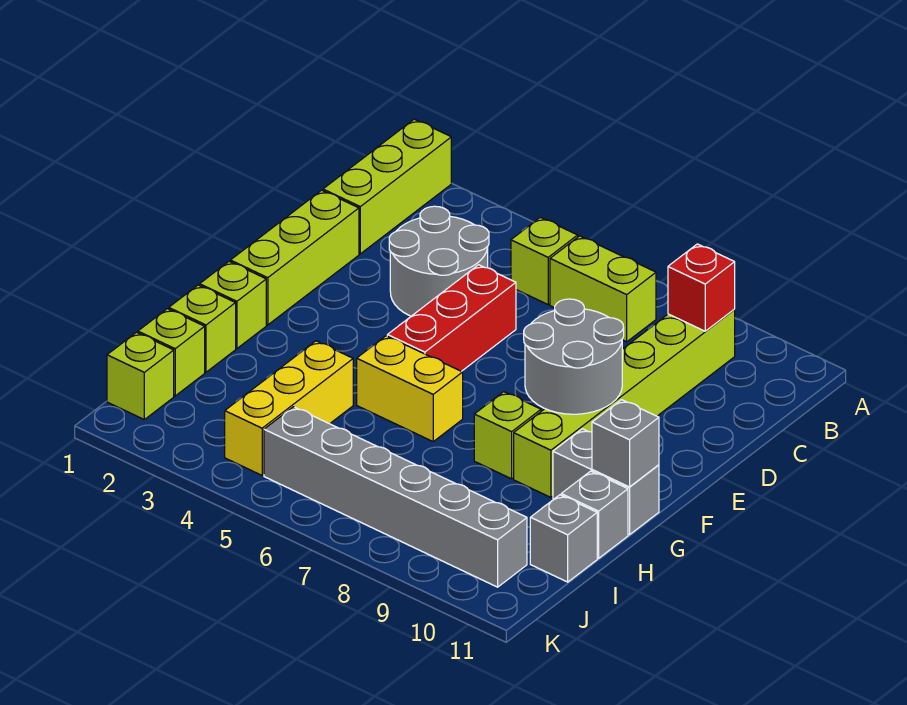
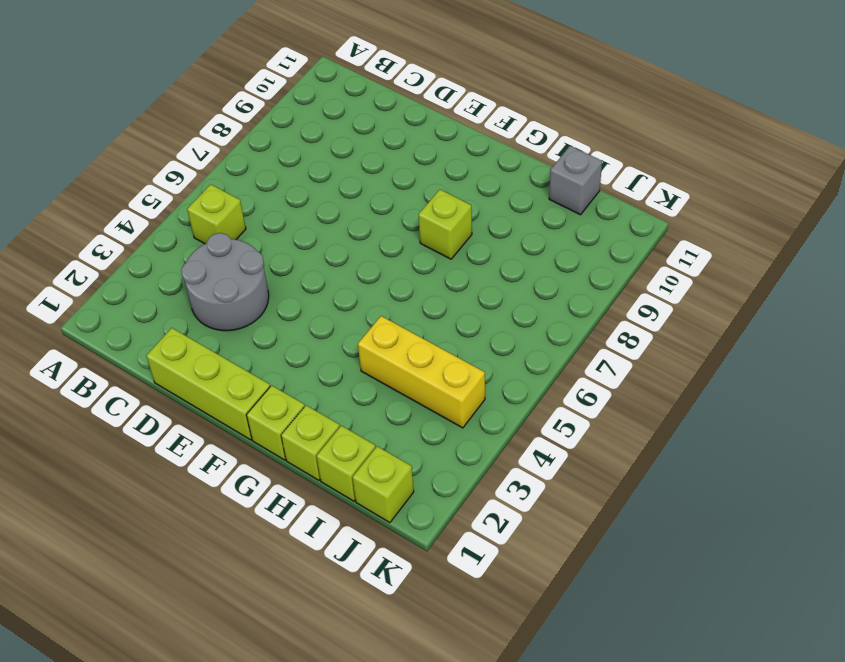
none -> lime brick A1:C1 level 1
none -> lime brick B6:B7 level 1
none -> lime brick B9:G9 level 1

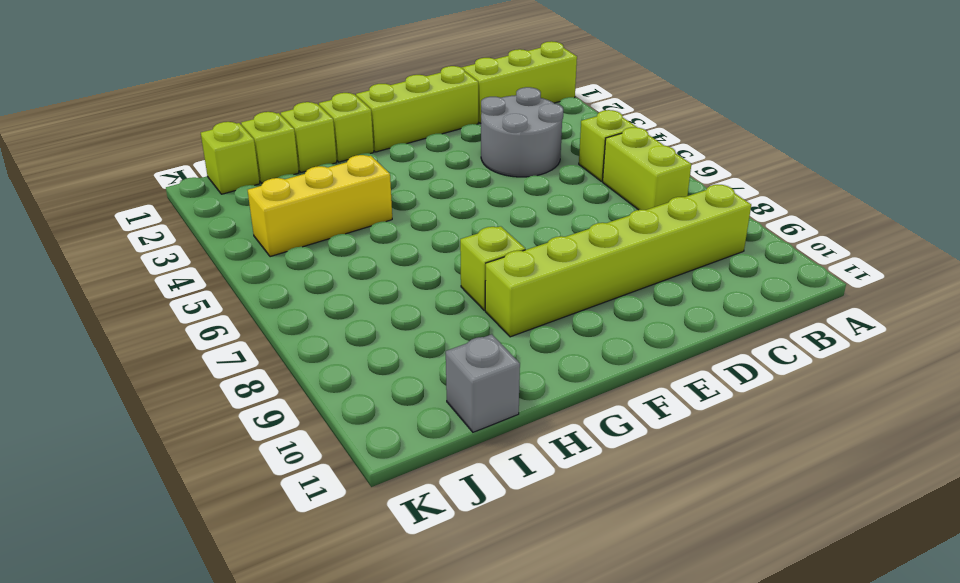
none -> red brick D5:F5 level 1
none -> yellow brick G5:G6 level 1
none -> grey brick G10:G11 level 1

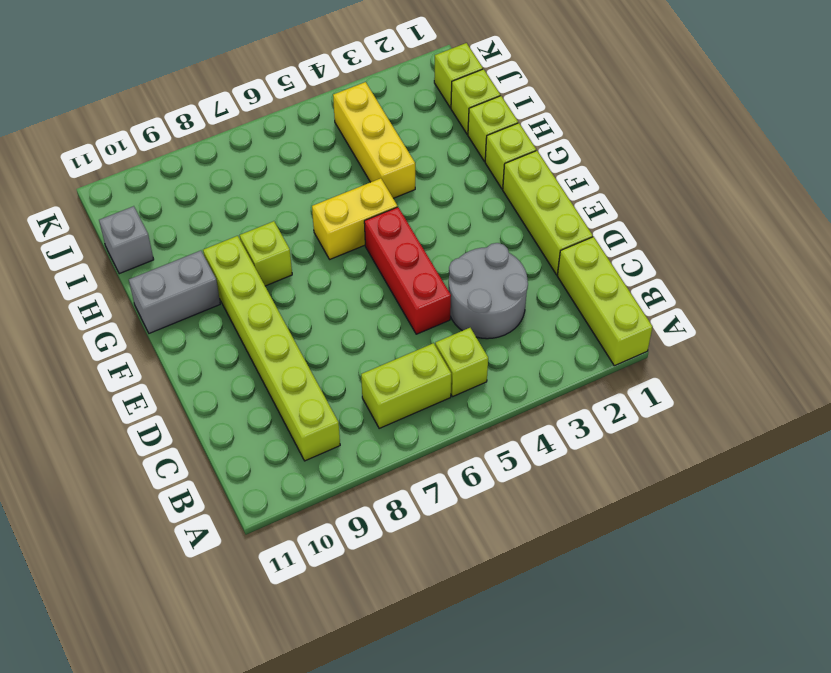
none -> grey brick H11 level 1
none -> grey brick J5:J10 level 1
none -> red brick B9 level 2

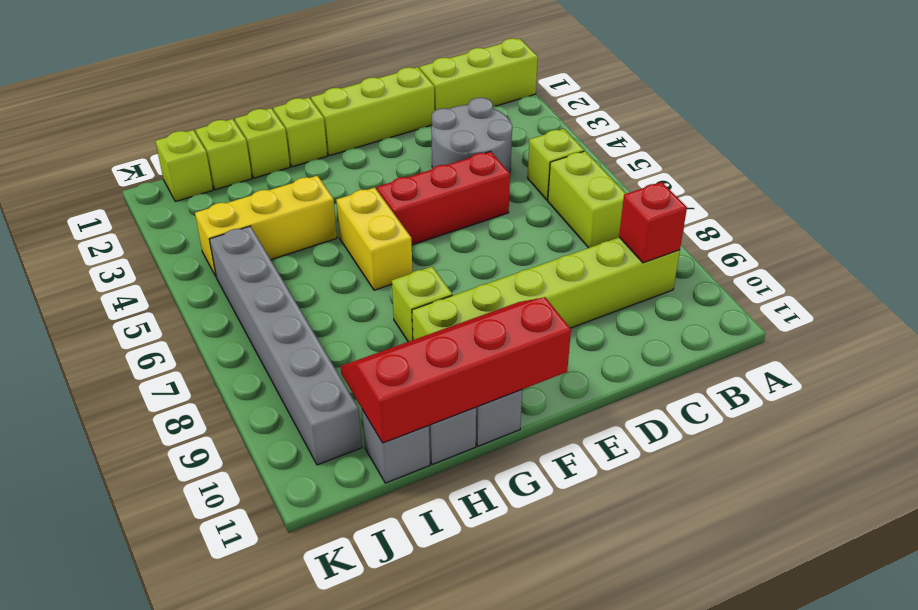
red slope F10:I11 level 2 top 11 -> grey brick G11 level 2
none -> grey round brick E8:F9 level 2

